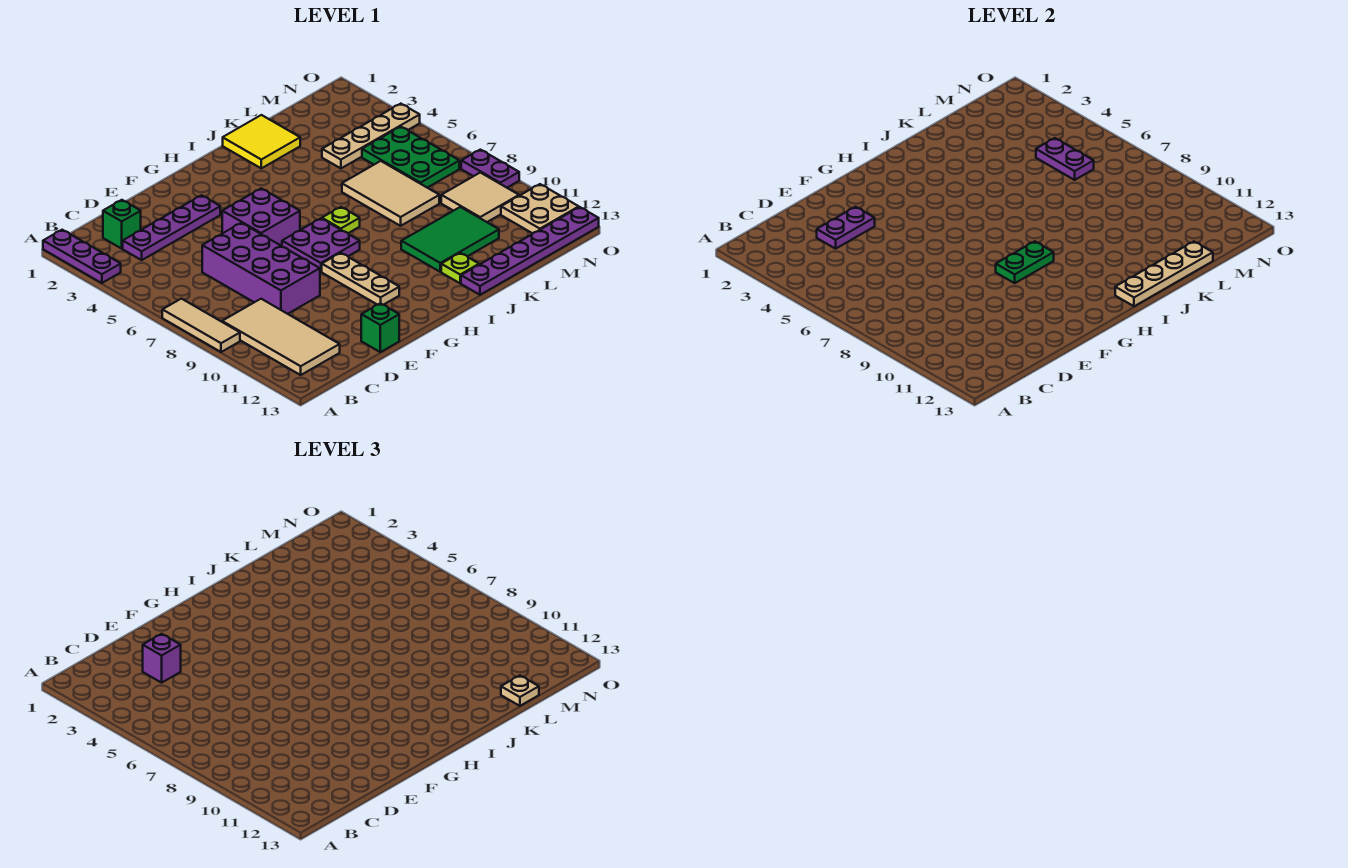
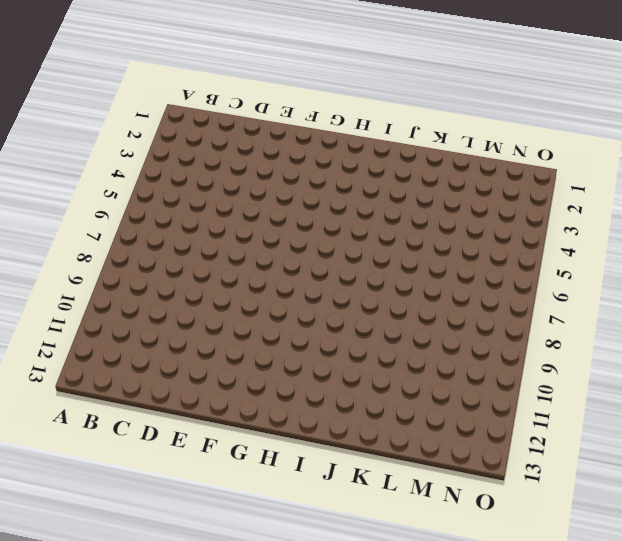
none -> purple plate A1:A3 level 1
none -> tan tile A7:A9 level 1
none -> tan tile B9:C12 level 1

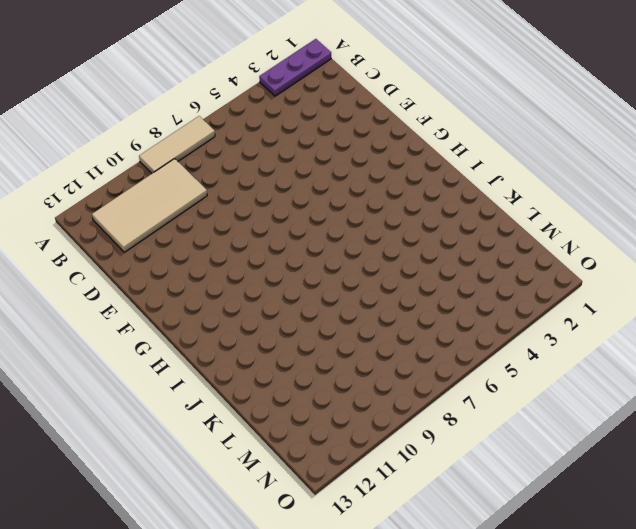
none -> green brick C2 level 1
none -> purple plate C3:F3 level 1
none -> purple brick D6:E9 level 1

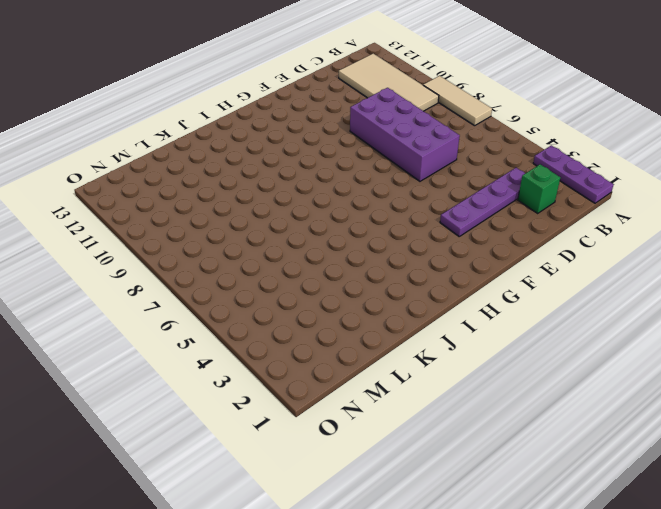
none -> green brick E13 level 1
none -> purple brick F5:G6 level 1
none -> purple plate G7:H8 level 1

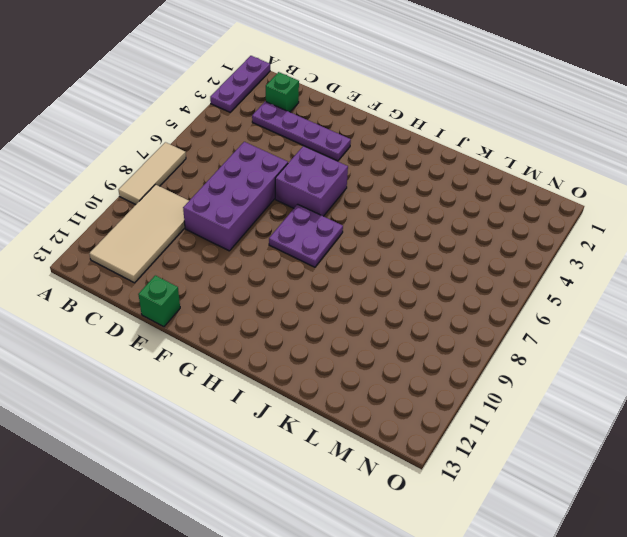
none -> tan plate G9:G11 level 1
none -> lime plate I7 level 1
none -> yellow tile J1:K2 level 1

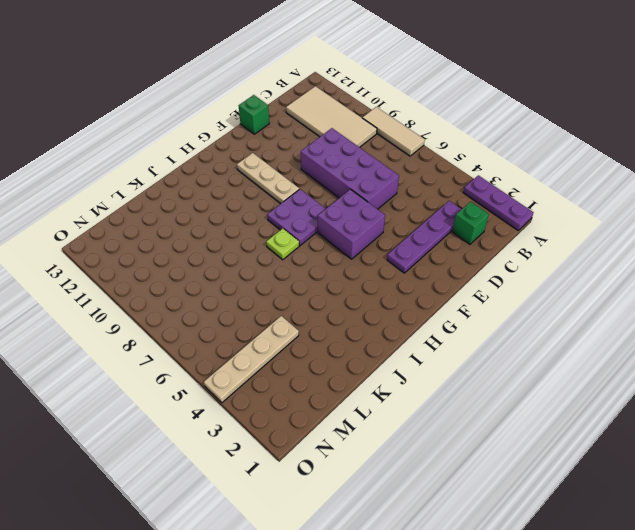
none -> yellow tile J1:K2 level 1
none -> green tile J10:L11 level 1
none -> lime plate J12 level 1

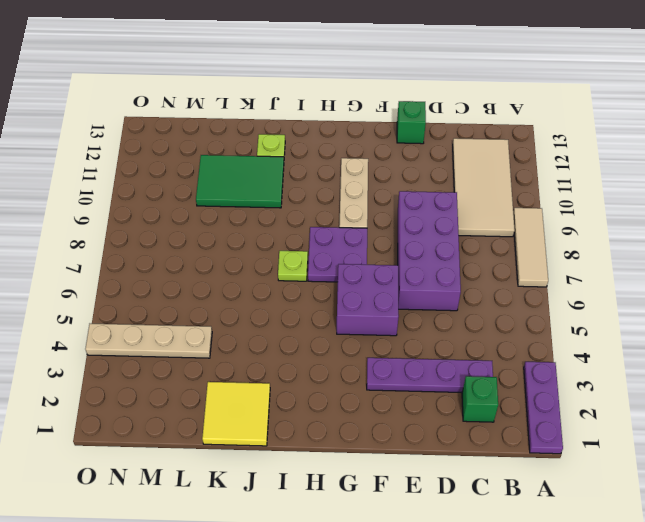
none -> purple plate J13:O13 level 1
none -> tan tile K6:L8 level 1
none -> green plate M5:N7 level 1

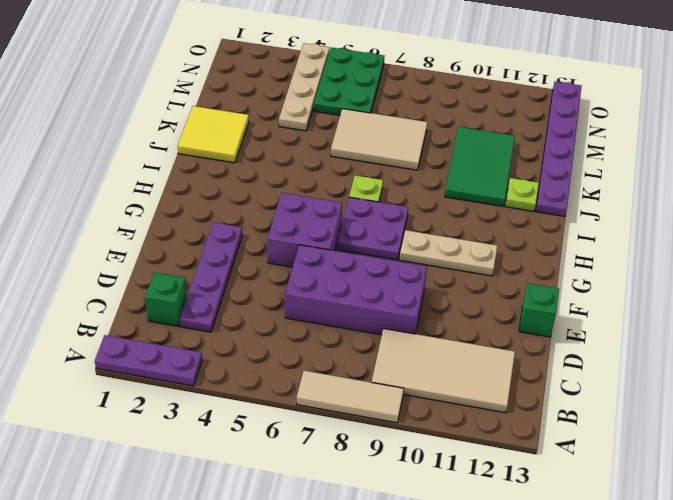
green plate M5:O6 level 1 -> green plate M5:N7 level 1
none -> tan tile M9:N10 level 1
none -> tan plate N11:O12 level 1
none -> purple plate O8:O9 level 1

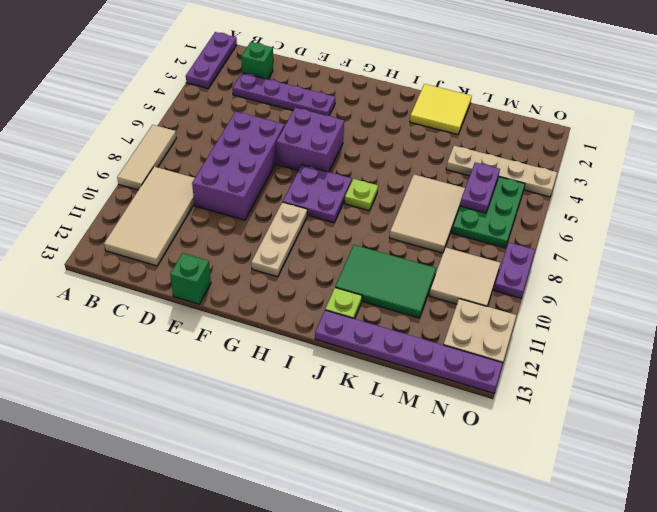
none -> purple plate D3:E3 level 2
none -> green plate G9:H9 level 2
none -> tan plate I13:L13 level 2

